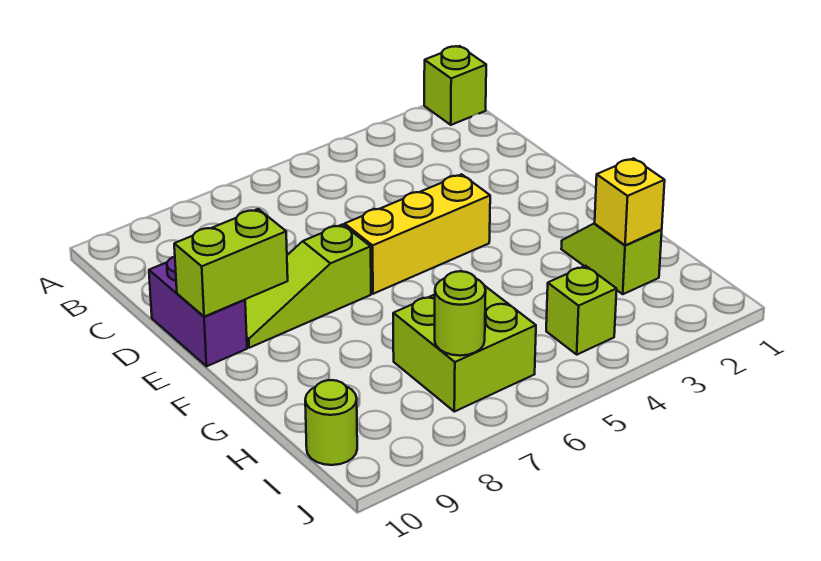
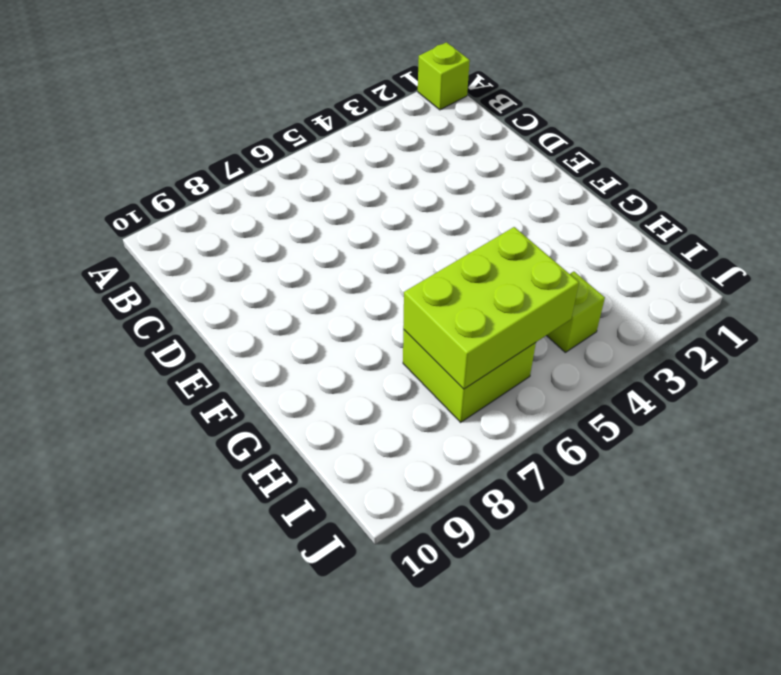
lime brick H5:I7 level 2 -> lime round brick I7 level 2
none -> purple brick D10:E10 level 1
none -> yellow brick E4:E6 level 1

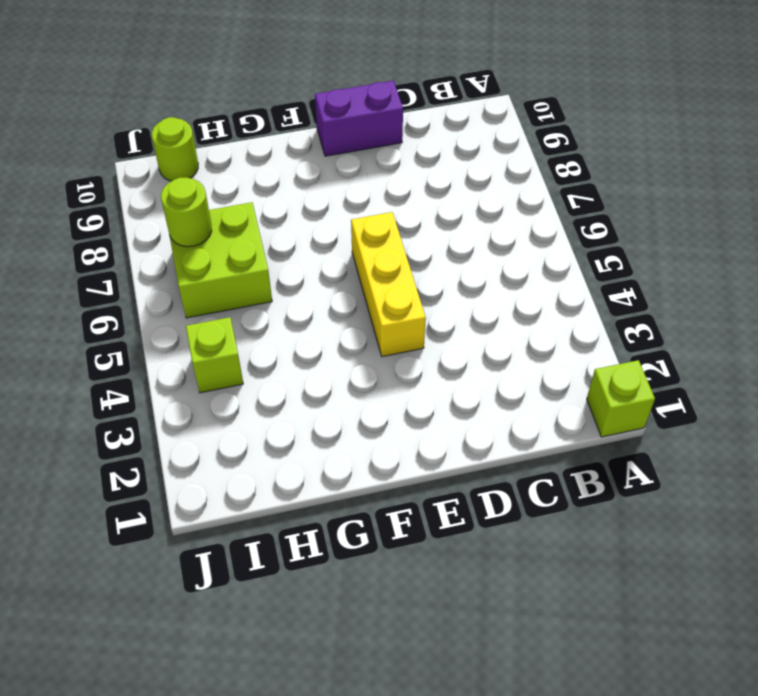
none -> lime slope E7:E9 level 1 top 7
none -> lime slope G2:H2 level 1 top H

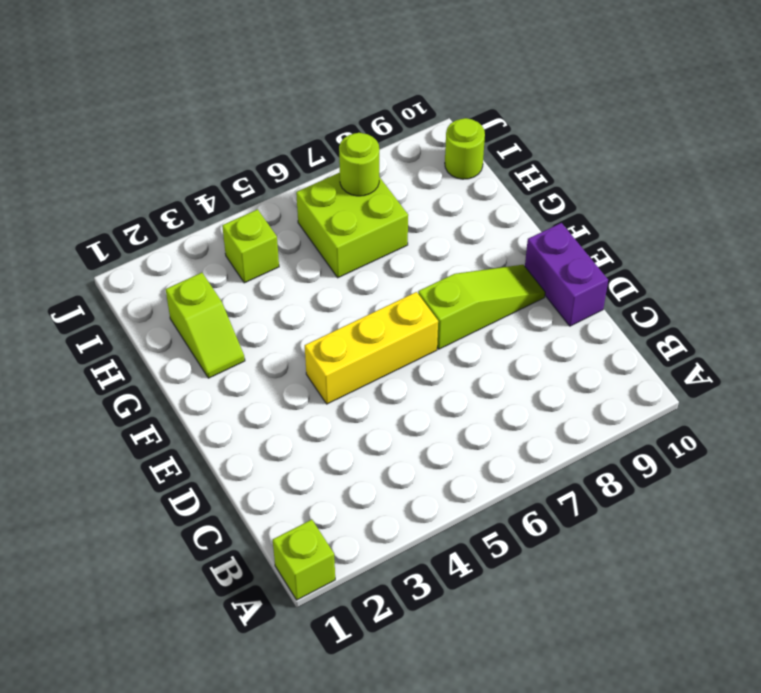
none -> lime brick E9:E10 level 2
none -> yellow brick H2 level 2

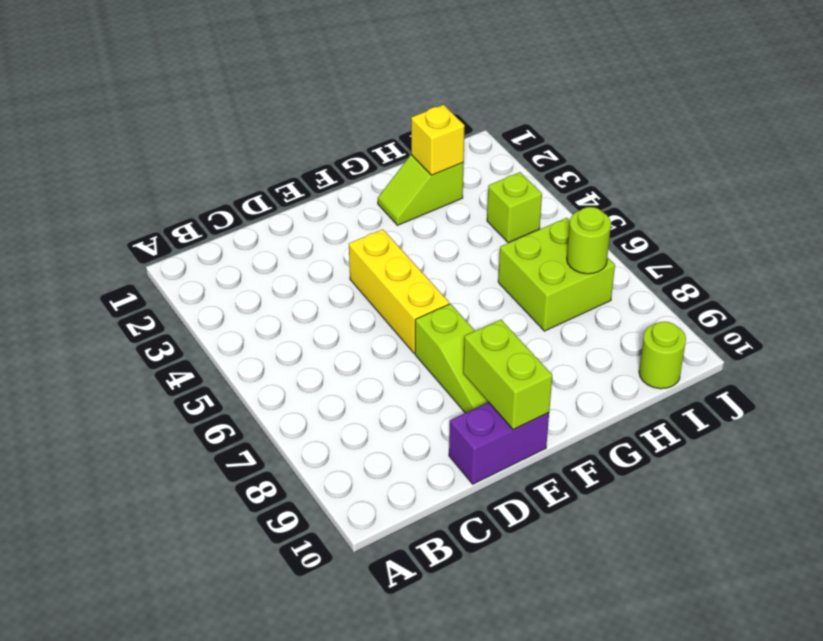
none -> lime brick A1 level 1

